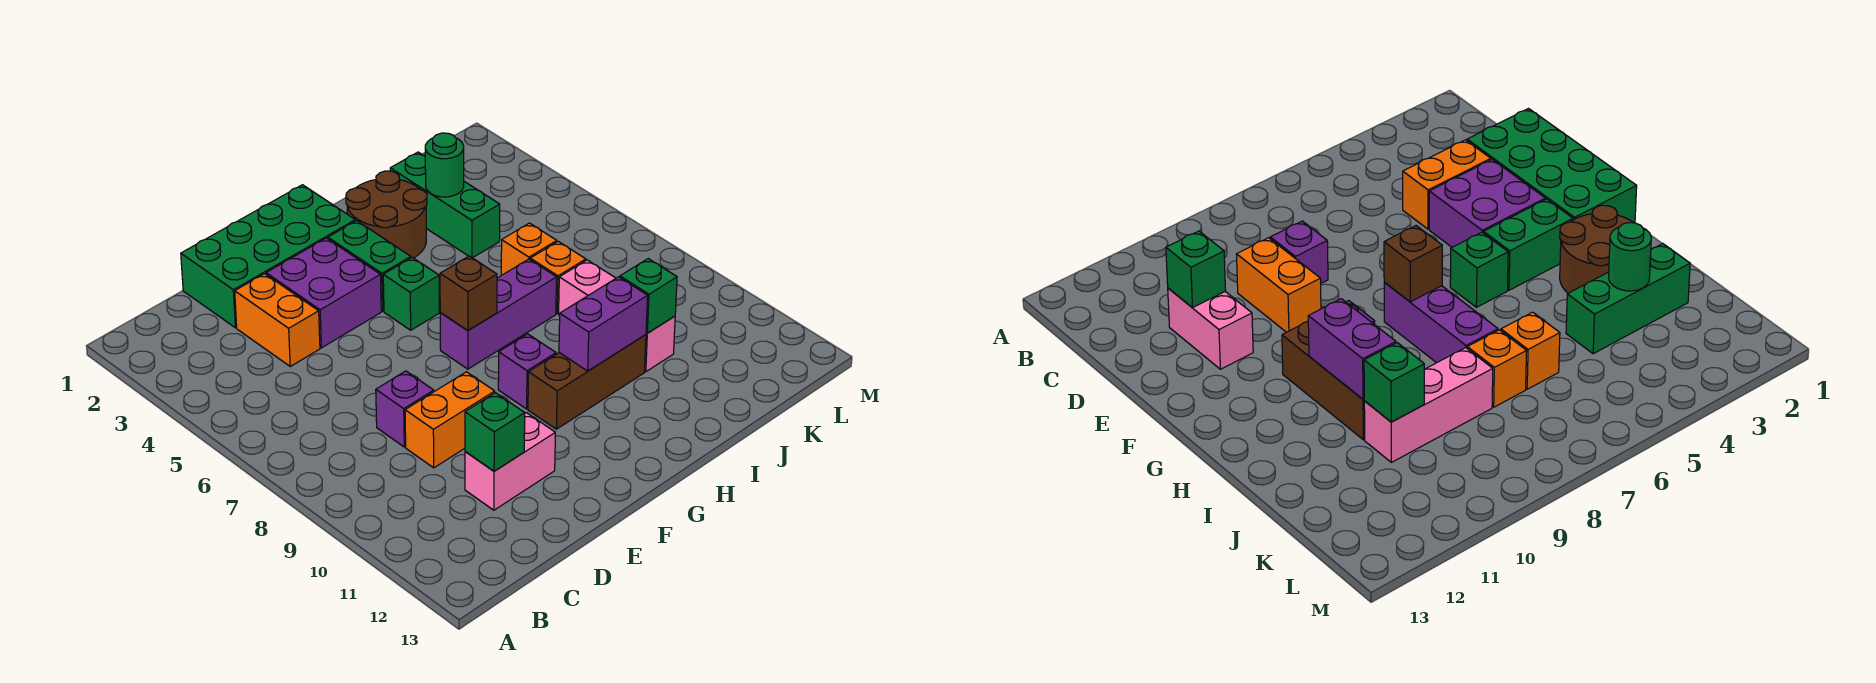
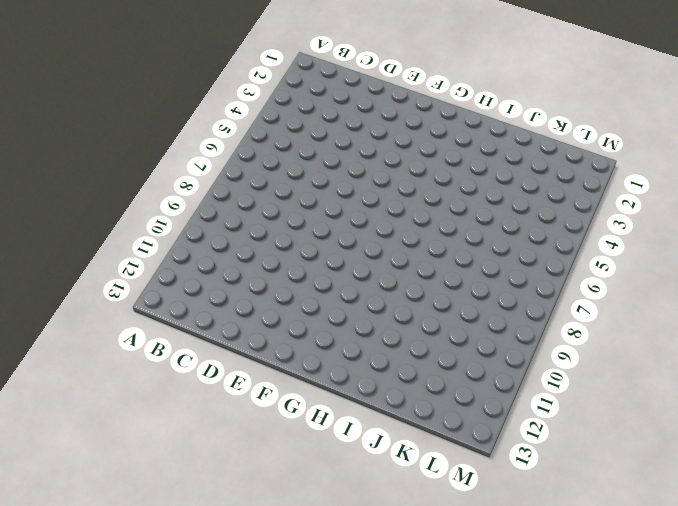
none -> green brick D1:G2 level 1
none -> orange brick D3:D4 level 1
none -> purple brick D8 level 1

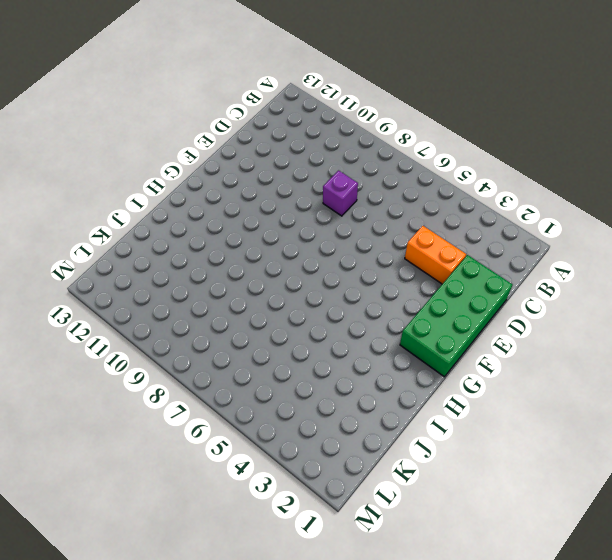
none -> orange brick D9:E9 level 1
none -> pink brick D11:E11 level 1
none -> purple brick E3:F4 level 1

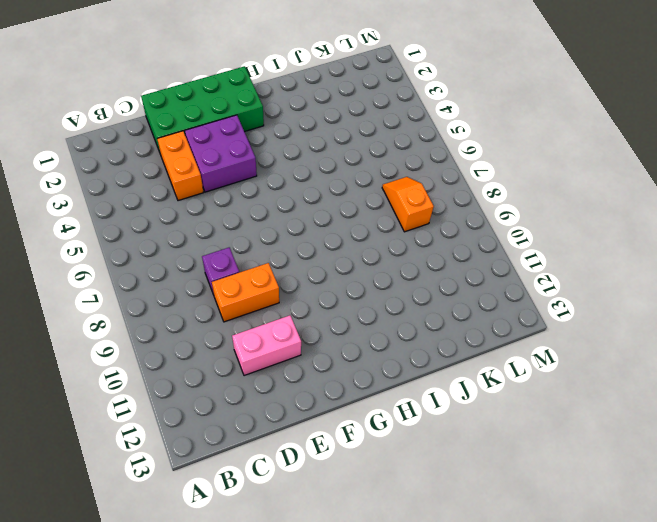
orange slope K7:K8 level 1 top 8 -> none
none -> green brick G3:G4 level 1
none -> green brick G5 level 1
none -> purple brick G7:I7 level 1

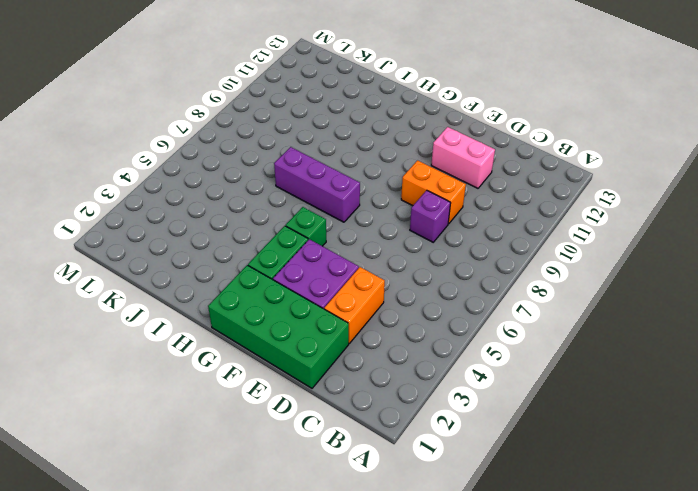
none -> purple brick G9 level 1
none -> brown brick G10:I10 level 1
none -> brown round brick H2:I3 level 1

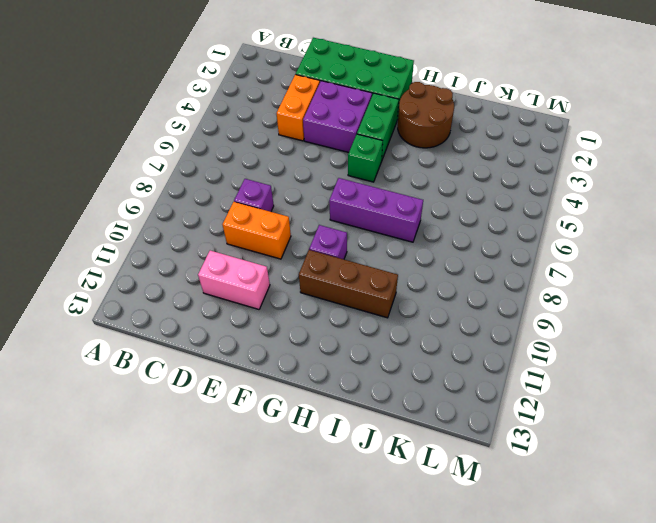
none -> green brick J2:J4 level 1
none -> orange brick J6 level 1
none -> orange brick J7 level 1

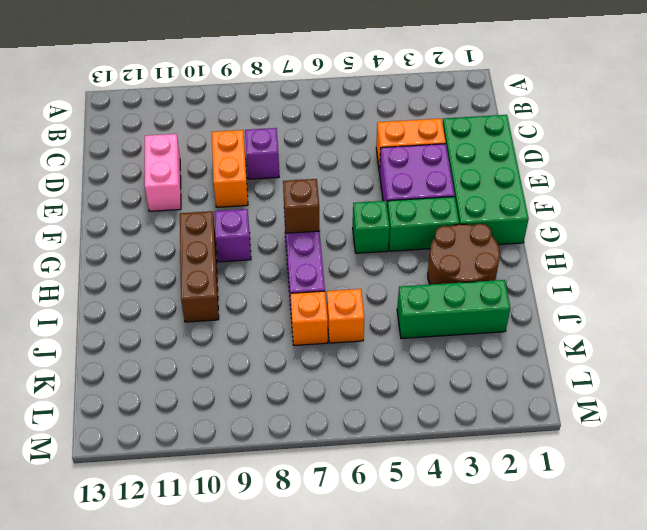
none -> pink brick J8:J10 level 1
none -> green brick D11 level 2
none -> purple brick H10:I10 level 2

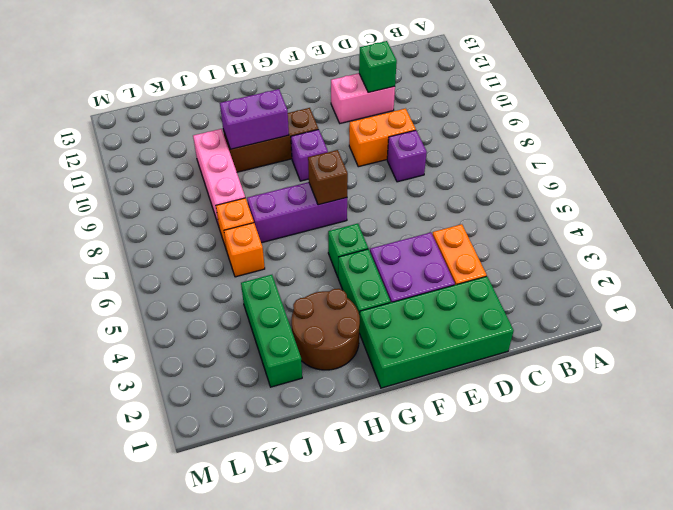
none -> green round brick J3 level 2
none -> green brick J10 level 2

